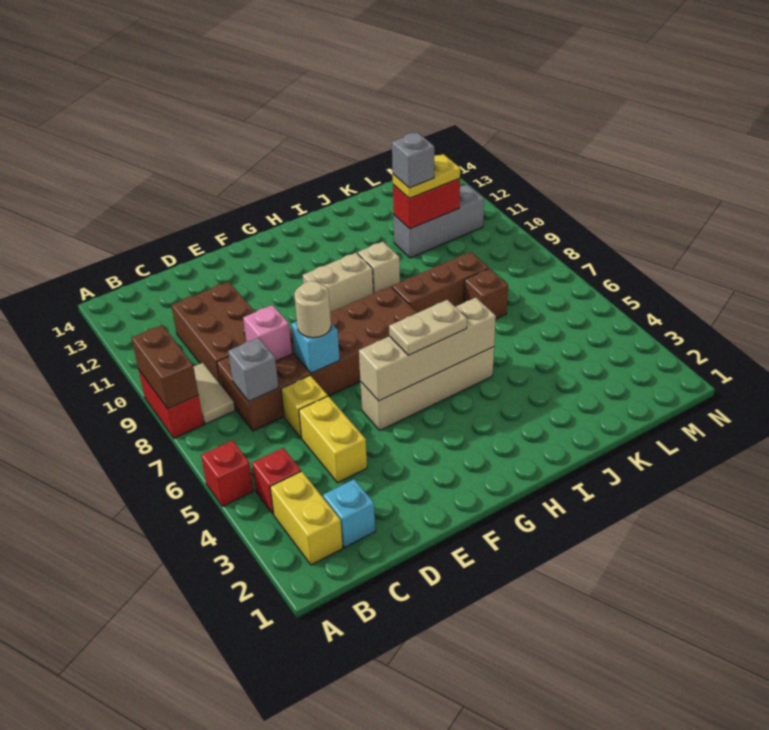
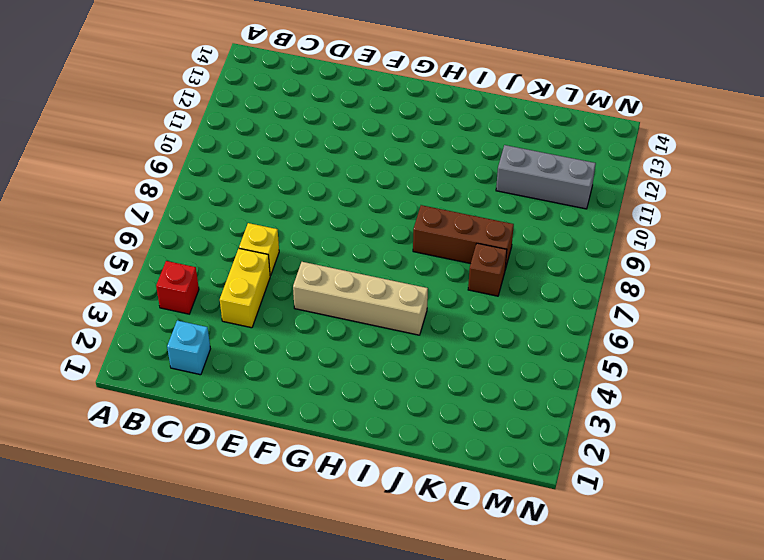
none -> red brick A5 level 1
none -> red brick A8:A9 level 1
none -> yellow brick B2:B3 level 1

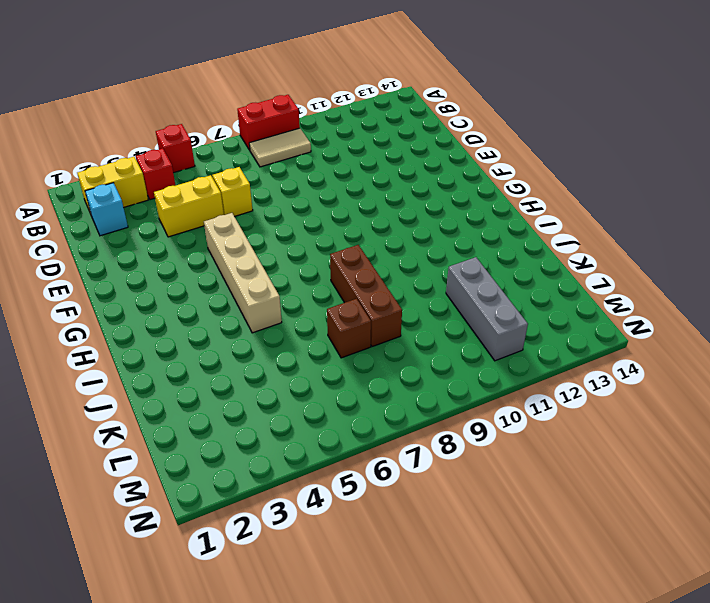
none -> brown brick C7:H8 level 1
none -> brown brick C9:D11 level 1
none -> tan brick G10:H10 level 1

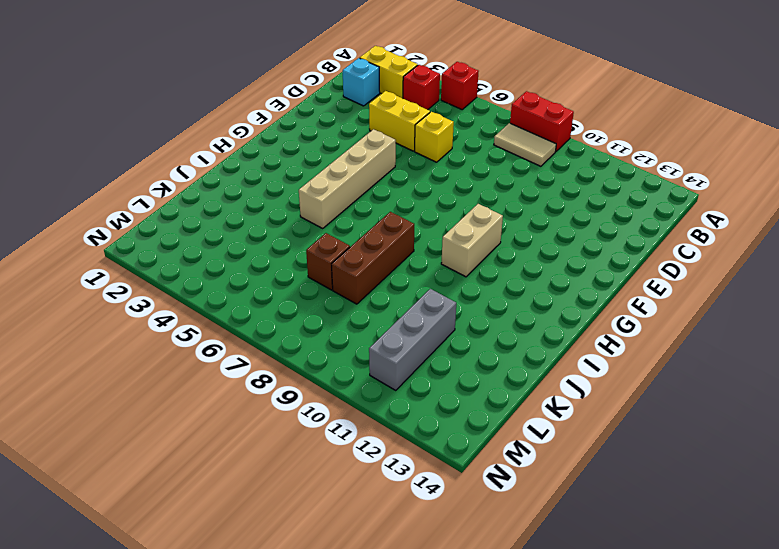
none -> brown brick C7:H8 level 1
none -> brown brick C9:D11 level 1
none -> tan brick I10 level 1

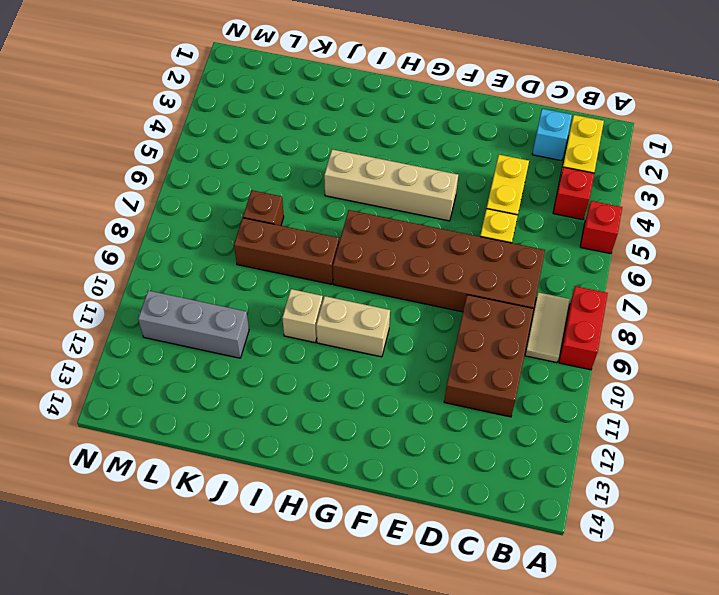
none -> brown brick A8:A9 level 2
none -> grey brick C7 level 2
none -> pink brick D8 level 2

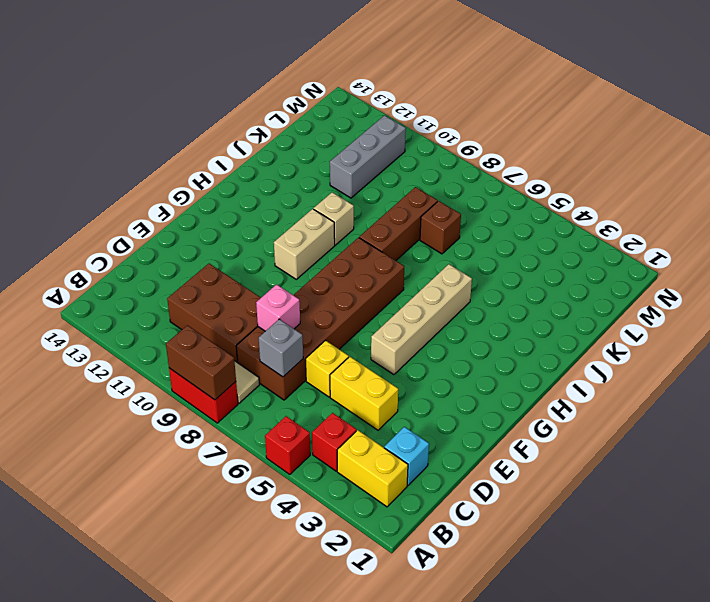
none -> cyan brick E7 level 2
none -> tan brick F5:I5 level 2
none -> red brick K11:L11 level 2

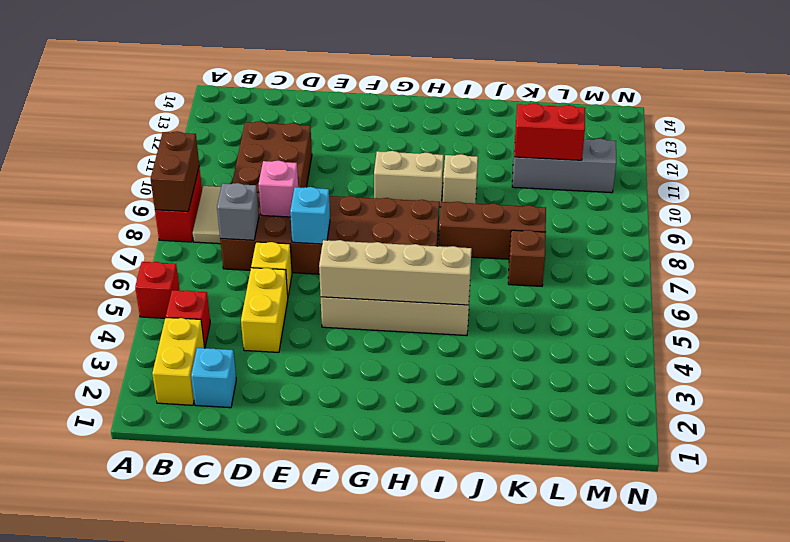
none -> tan round brick E7 level 3
none -> tan plate G5:H5 level 3
none -> yellow plate K11:L11 level 3

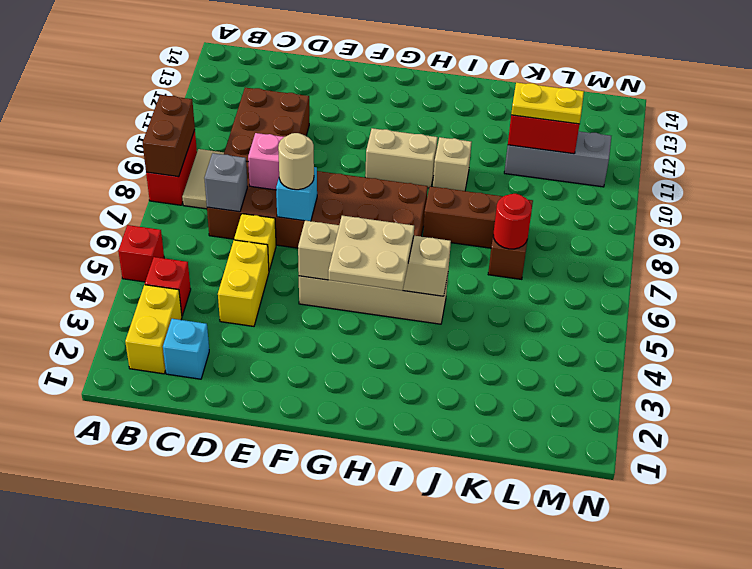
tan plate G4:H5 level 3 -> tan plate G5:H5 level 3
red round brick K7 level 2 -> none
none -> grey brick K11 level 4

